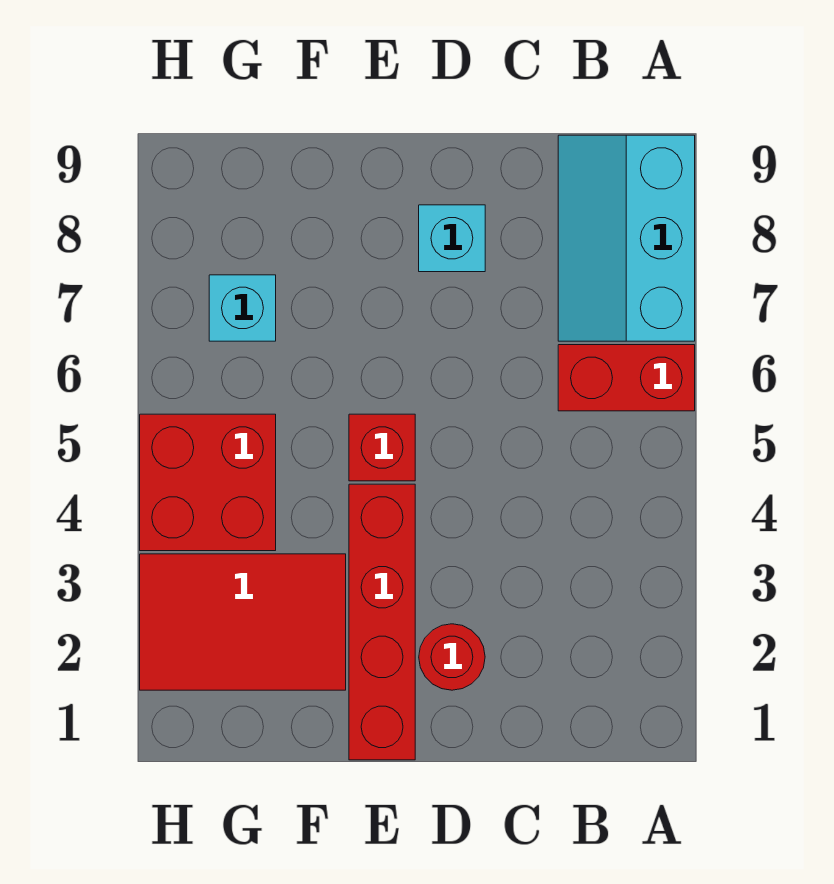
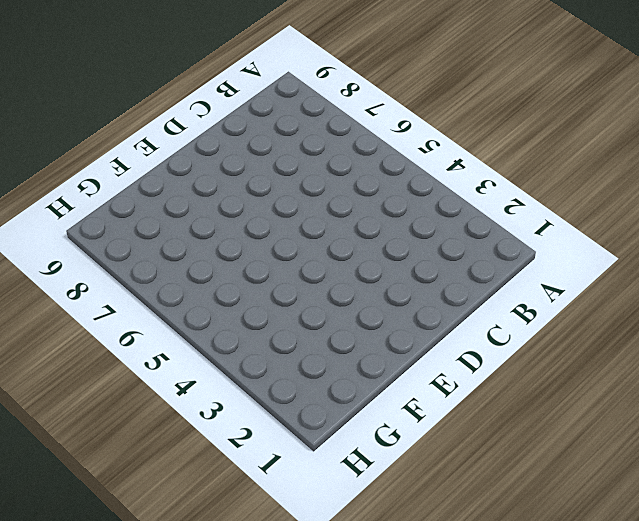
none -> red brick A6:B6 level 1
none -> cyan slope A7:B9 level 1 top A

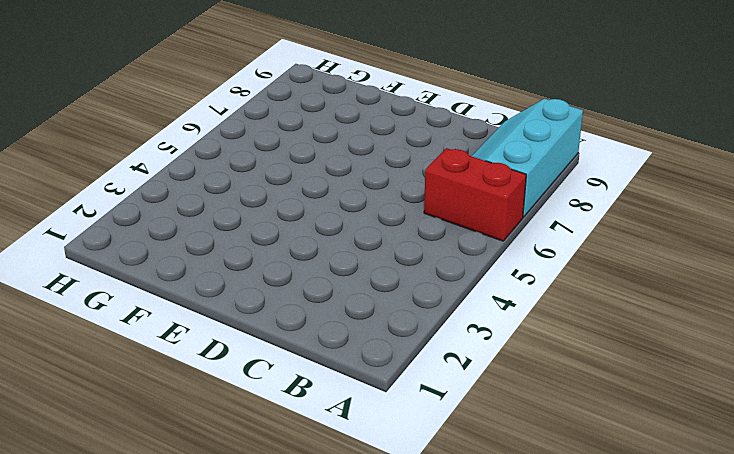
none -> red round brick D2 level 1
none -> cyan brick D8 level 1

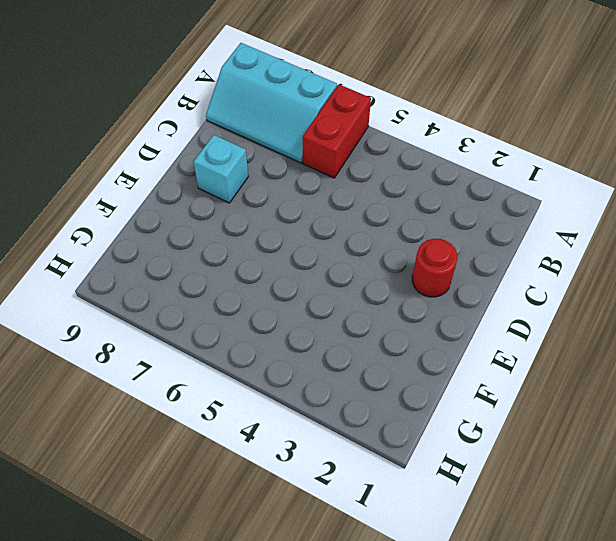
none -> red brick E1:E4 level 1
none -> red brick E5 level 1

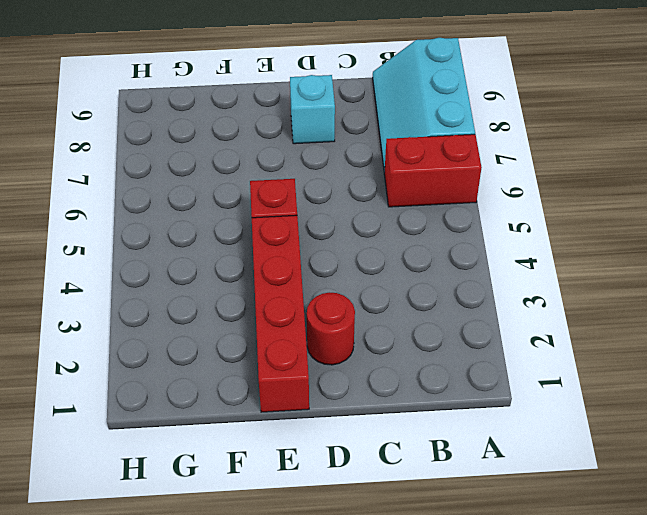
none -> red tile F2:H3 level 1
none -> red brick G4:H5 level 1

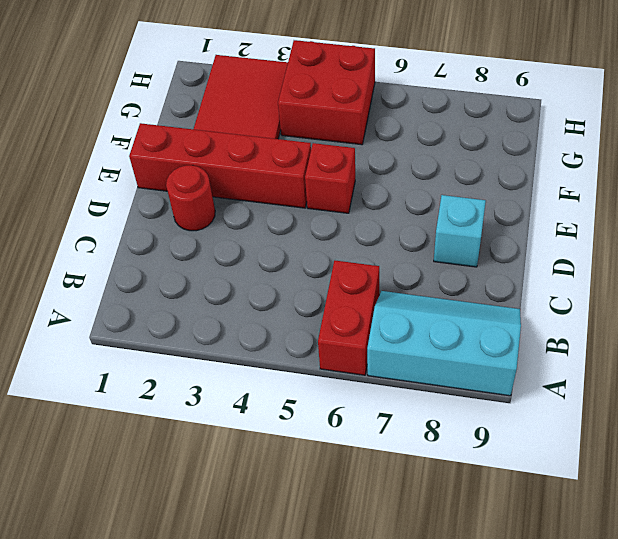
none -> cyan brick G7 level 1

